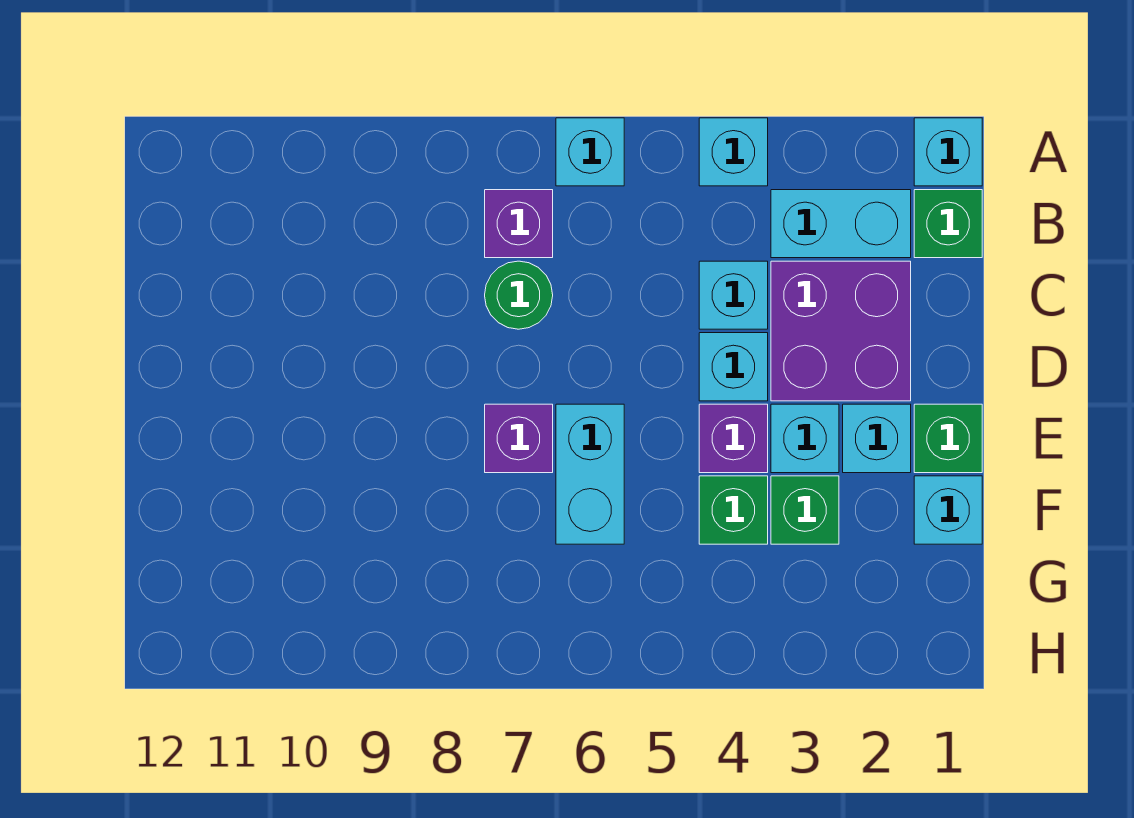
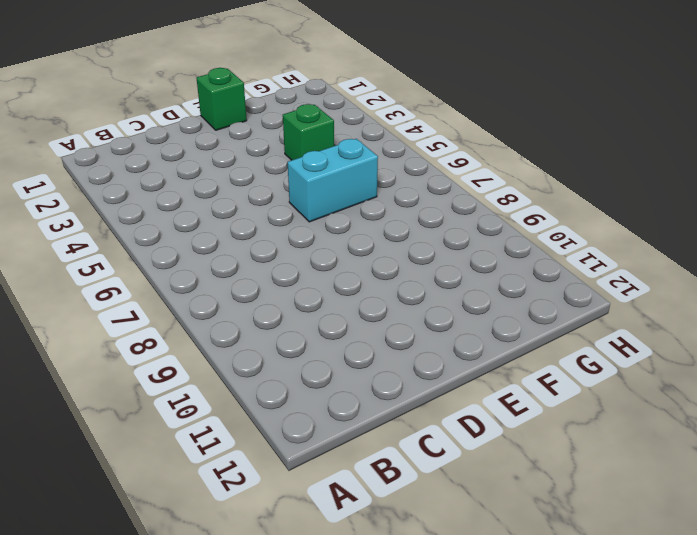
none -> cyan brick A1 level 1
none -> cyan brick A4 level 1
none -> cyan brick A6 level 1

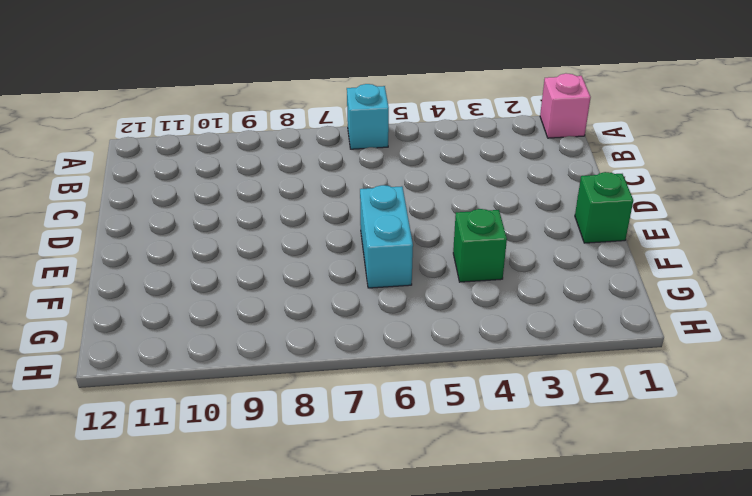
pink brick A1 level 1 -> cyan brick A1 level 1
none -> cyan brick A4 level 1
none -> green brick B1 level 1
none -> cyan brick B2:B3 level 1

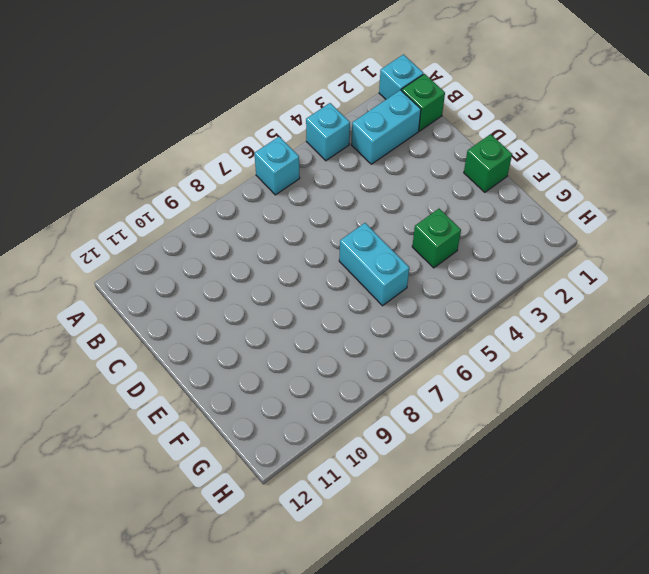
none -> purple brick B7 level 1
none -> purple brick C2:D3 level 1
none -> cyan brick C4 level 1

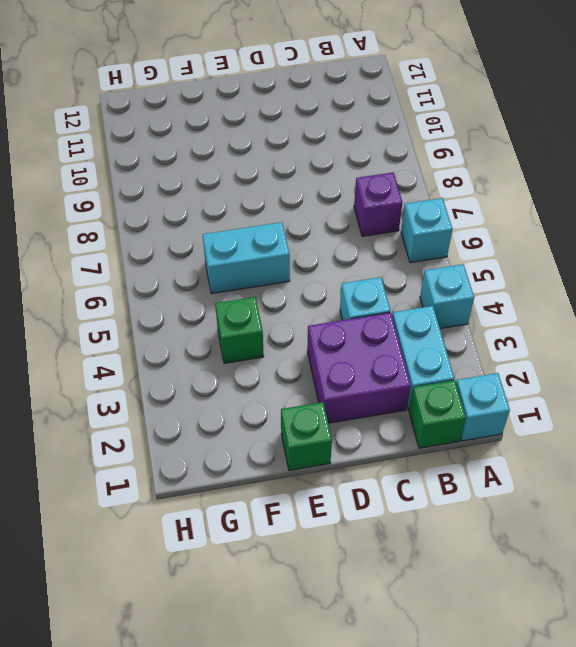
none -> green round brick C7 level 1
none -> cyan brick D4 level 1
none -> cyan brick E2 level 1

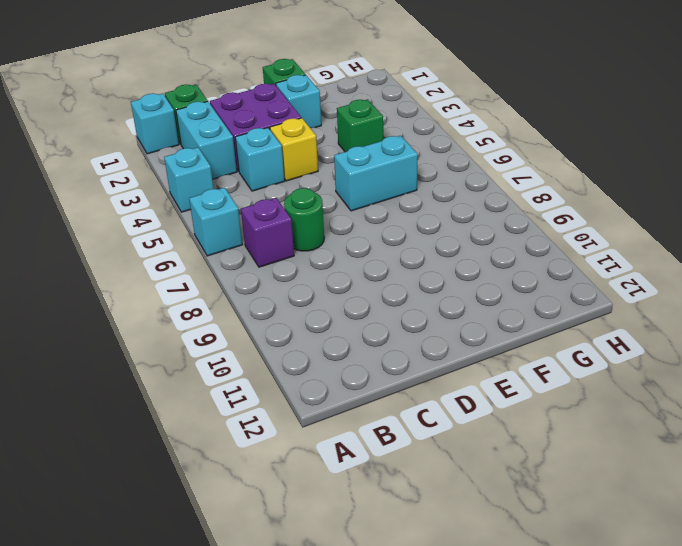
yellow brick D4 level 1 -> cyan brick D4 level 1
none -> cyan brick E3 level 1
none -> purple brick E4 level 1
none -> purple brick E7 level 1

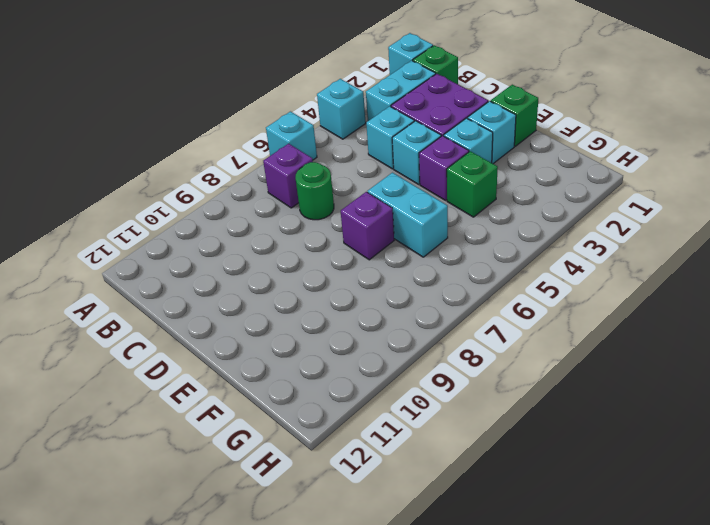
none -> cyan brick F1 level 1
none -> green brick F3 level 1

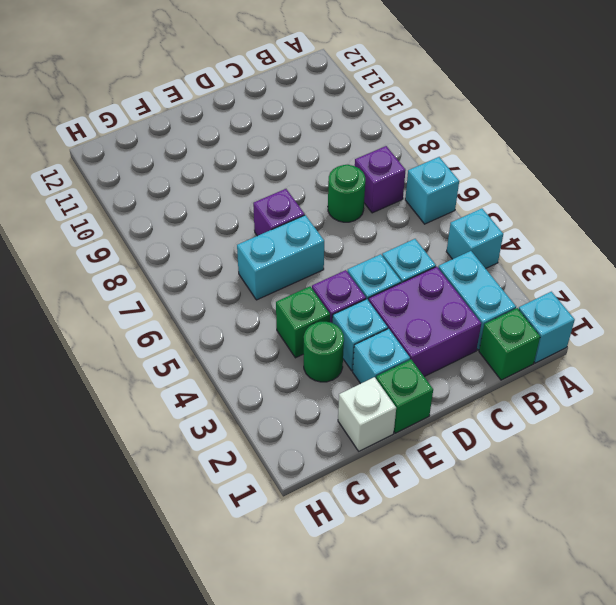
white brick F1 level 1 -> cyan brick F1 level 1
green round brick F3 level 1 -> green brick F3 level 1

